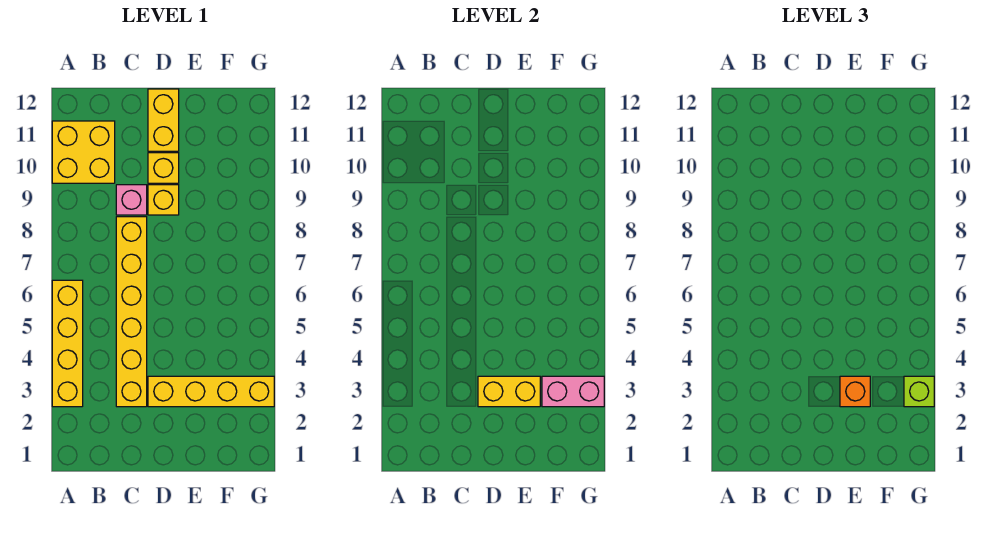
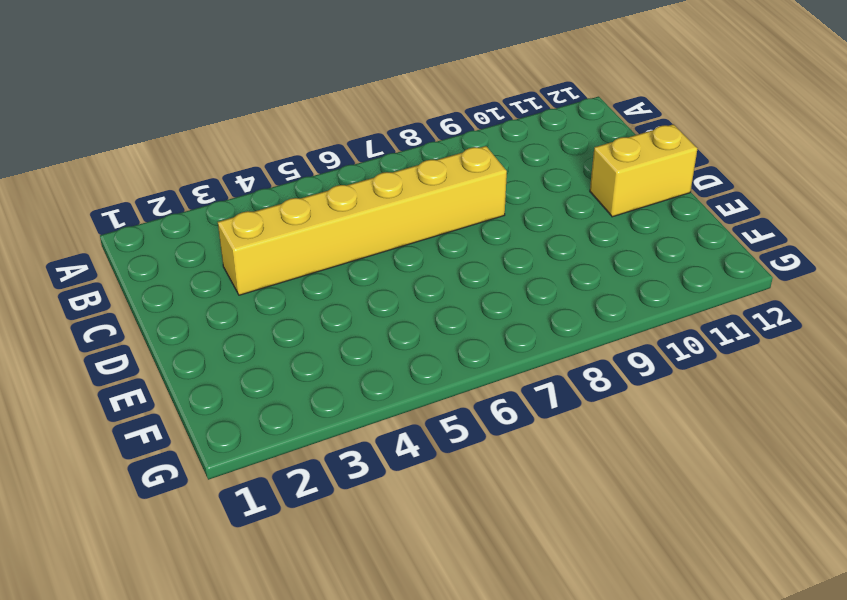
none -> yellow brick A3:A6 level 1
none -> yellow brick A10:B11 level 1
none -> pink brick C9 level 1

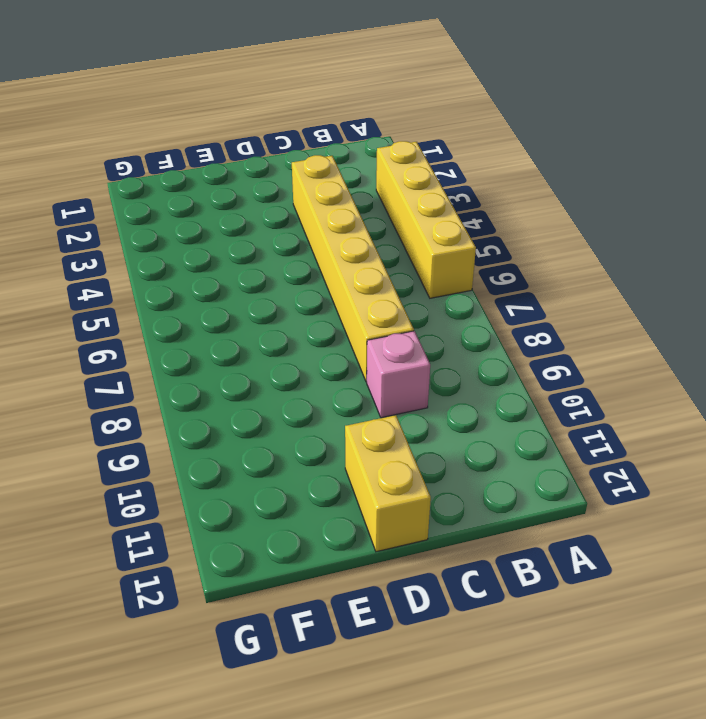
none -> yellow brick A10:B11 level 1
none -> yellow brick D3:G3 level 1
none -> yellow brick D9 level 1

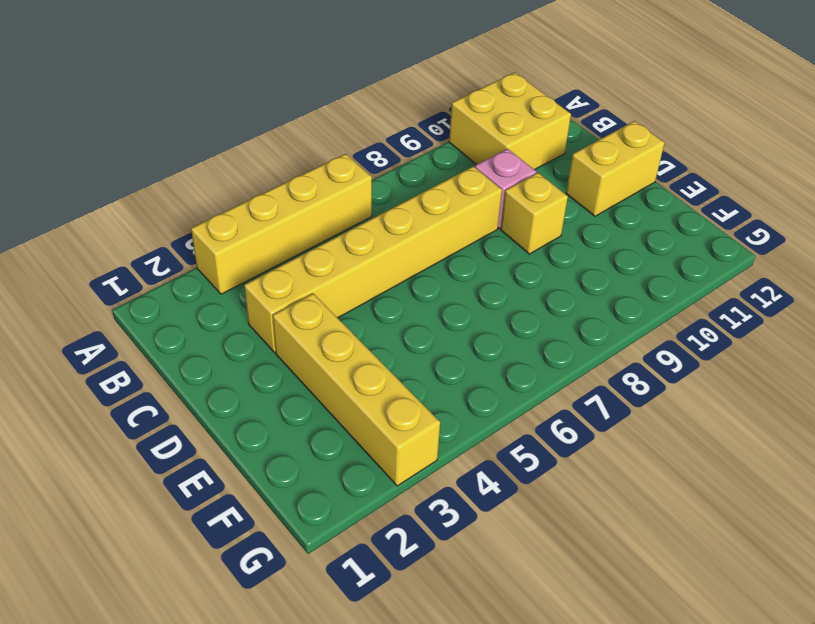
none -> yellow brick D10 level 1
none -> yellow brick D3:E3 level 2
none -> pink brick F3:G3 level 2

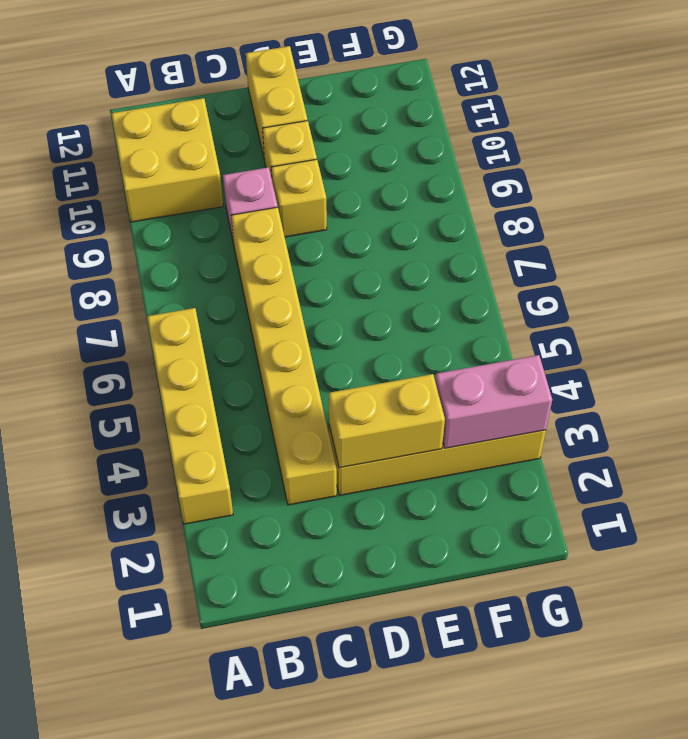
none -> orange brick E3 level 3
none -> lime brick G3 level 3

